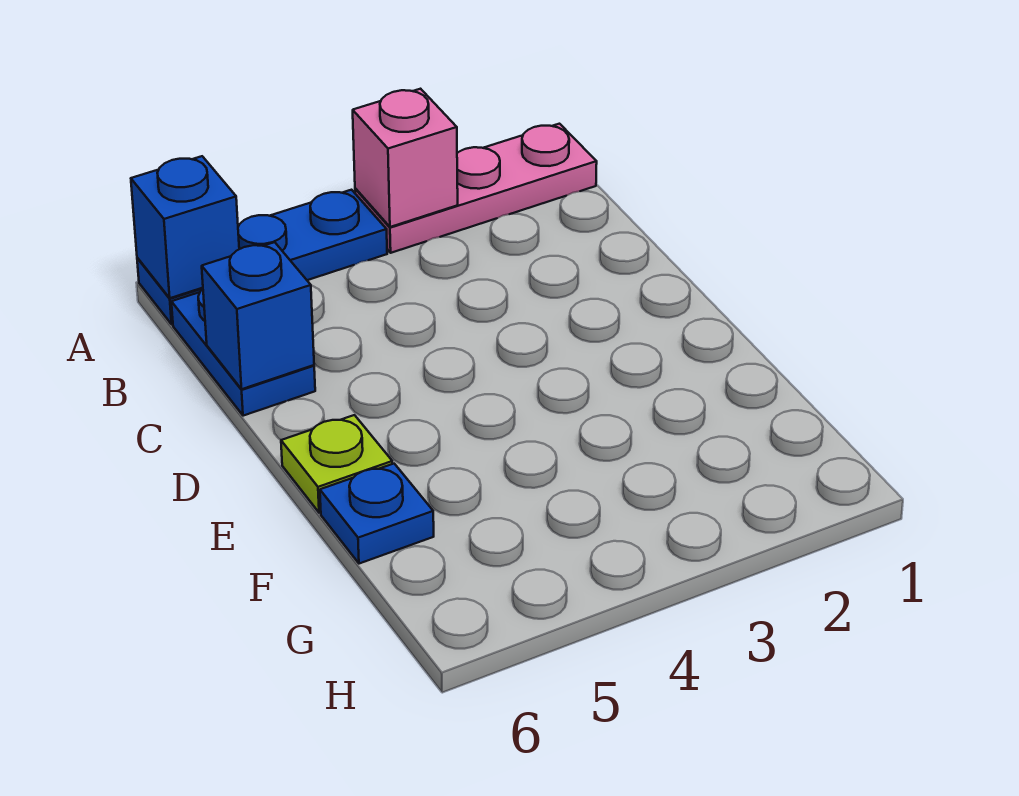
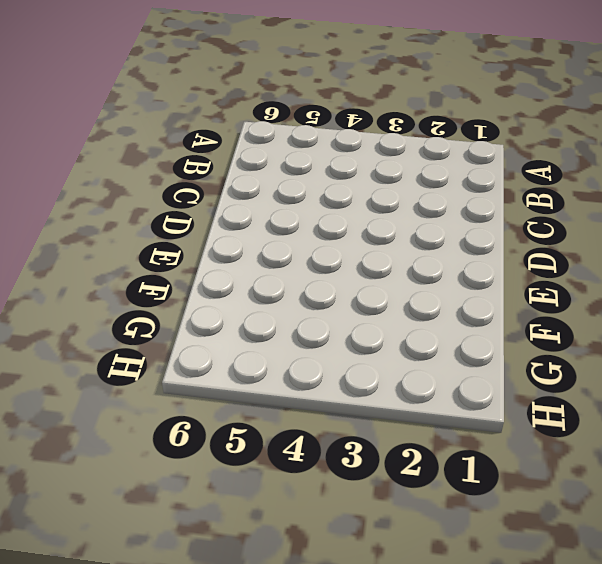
none -> pink plate A1:A3 level 1
none -> blue plate A4:A6 level 1

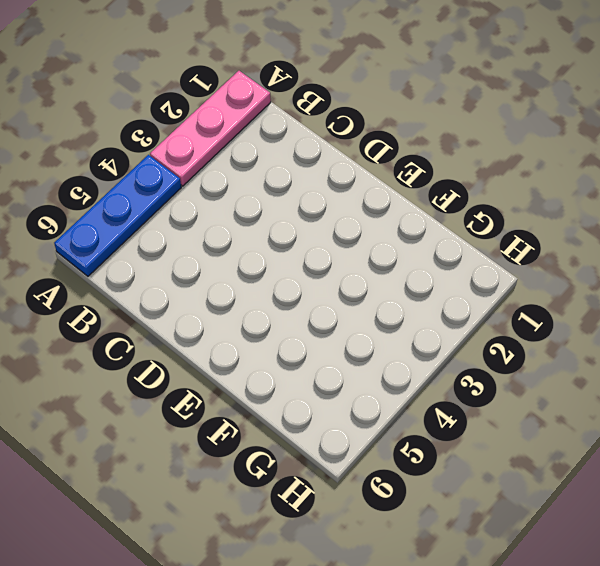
none -> blue plate B6:C6 level 1
none -> lime plate E6 level 1

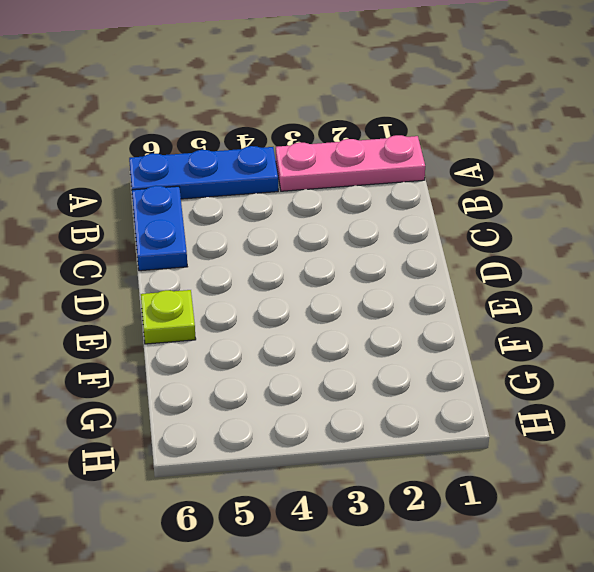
none -> blue plate F6 level 1
none -> pink brick A3 level 2

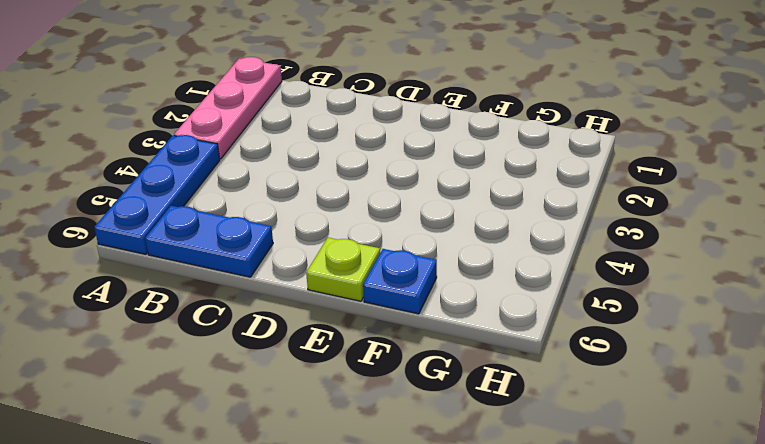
none -> pink brick A3 level 2
none -> blue brick A6 level 2

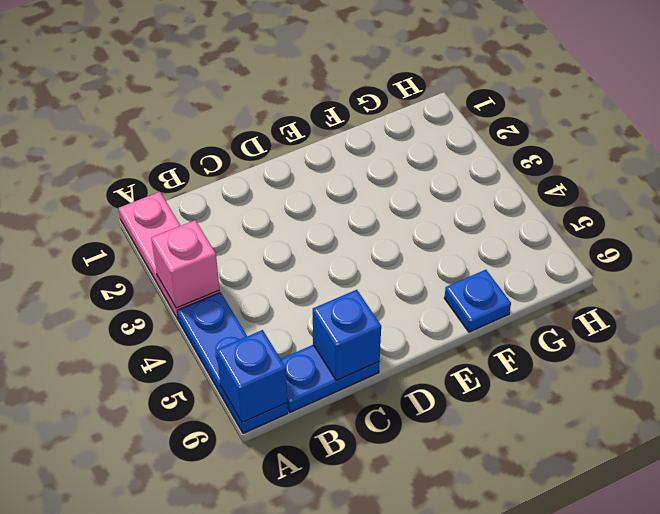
none -> lime plate E6 level 1

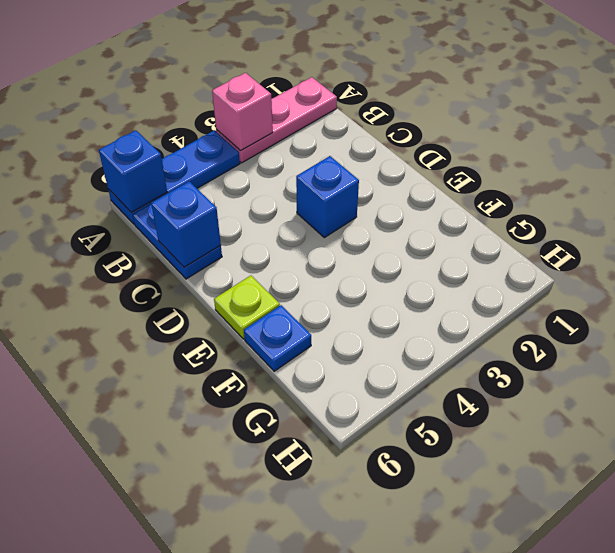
blue brick D3 level 1 -> none

